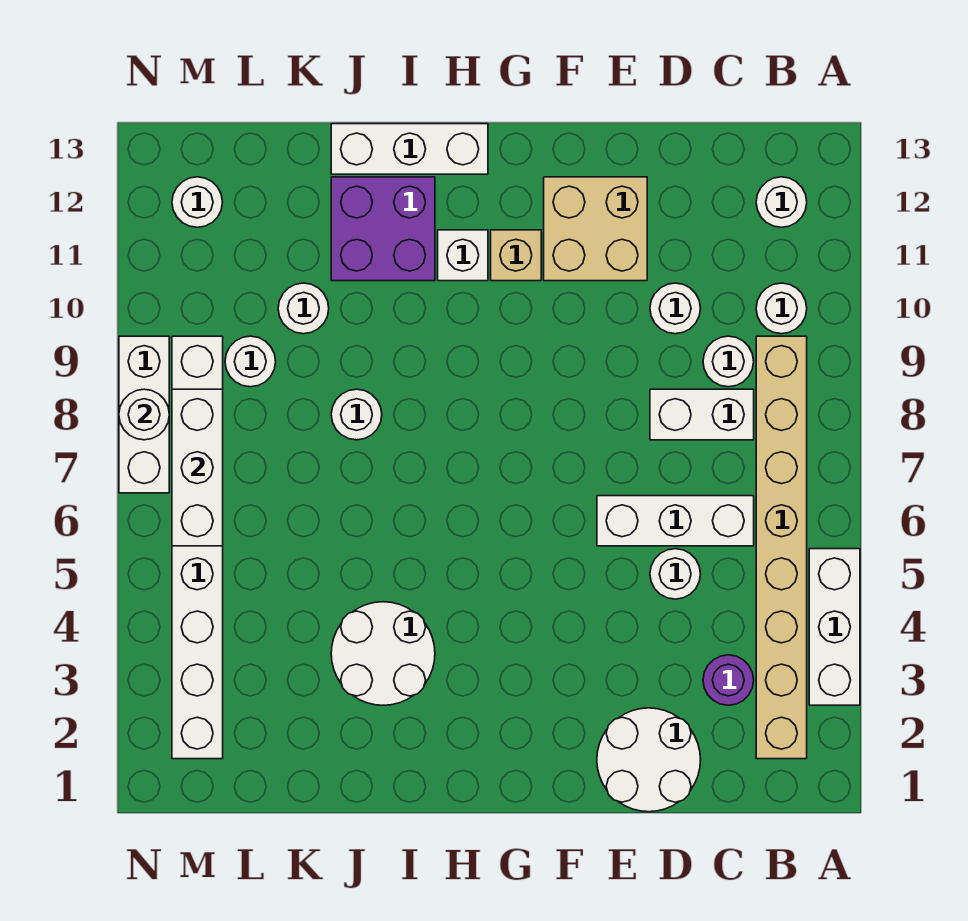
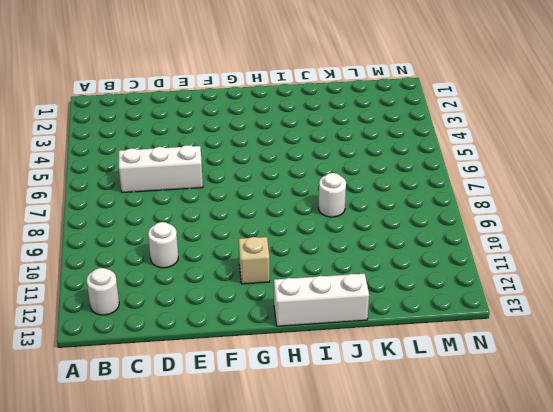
none -> white brick A3:A5 level 1
none -> tan brick B2:B9 level 1
none -> white round brick B10 level 1

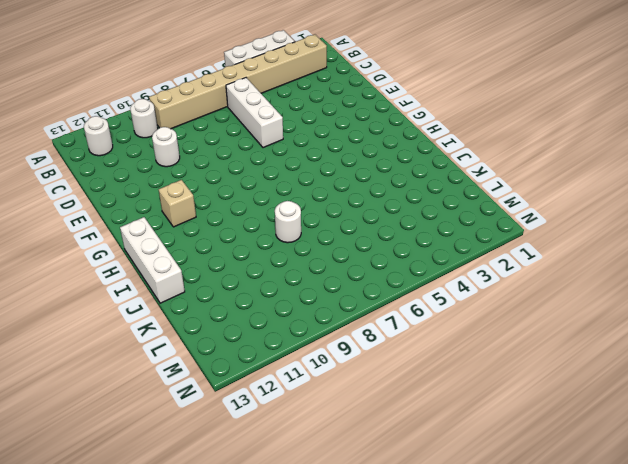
none -> purple round brick C3 level 1
none -> white brick C8:D8 level 1
none -> white round brick C9 level 1

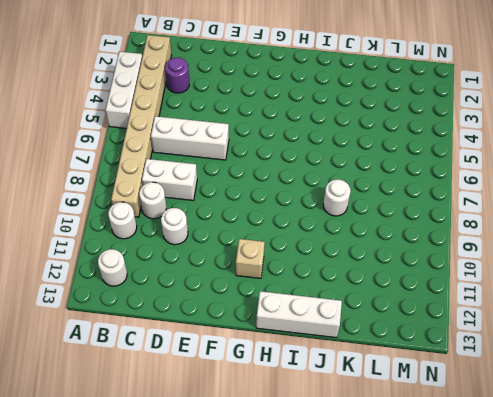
none -> white round brick D1:E2 level 1
none -> white round brick D5 level 1
none -> tan brick E11:F12 level 1

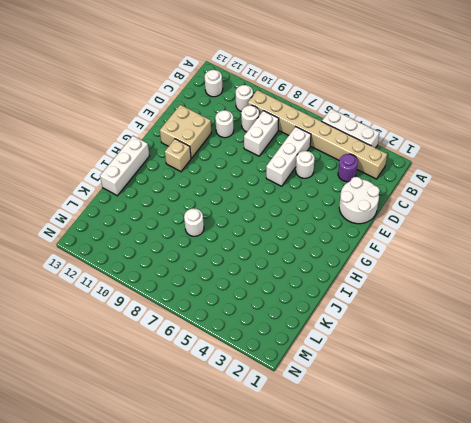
none -> white brick H11 level 1
none -> white round brick I3:J4 level 1
none -> purple brick I11:J12 level 1

